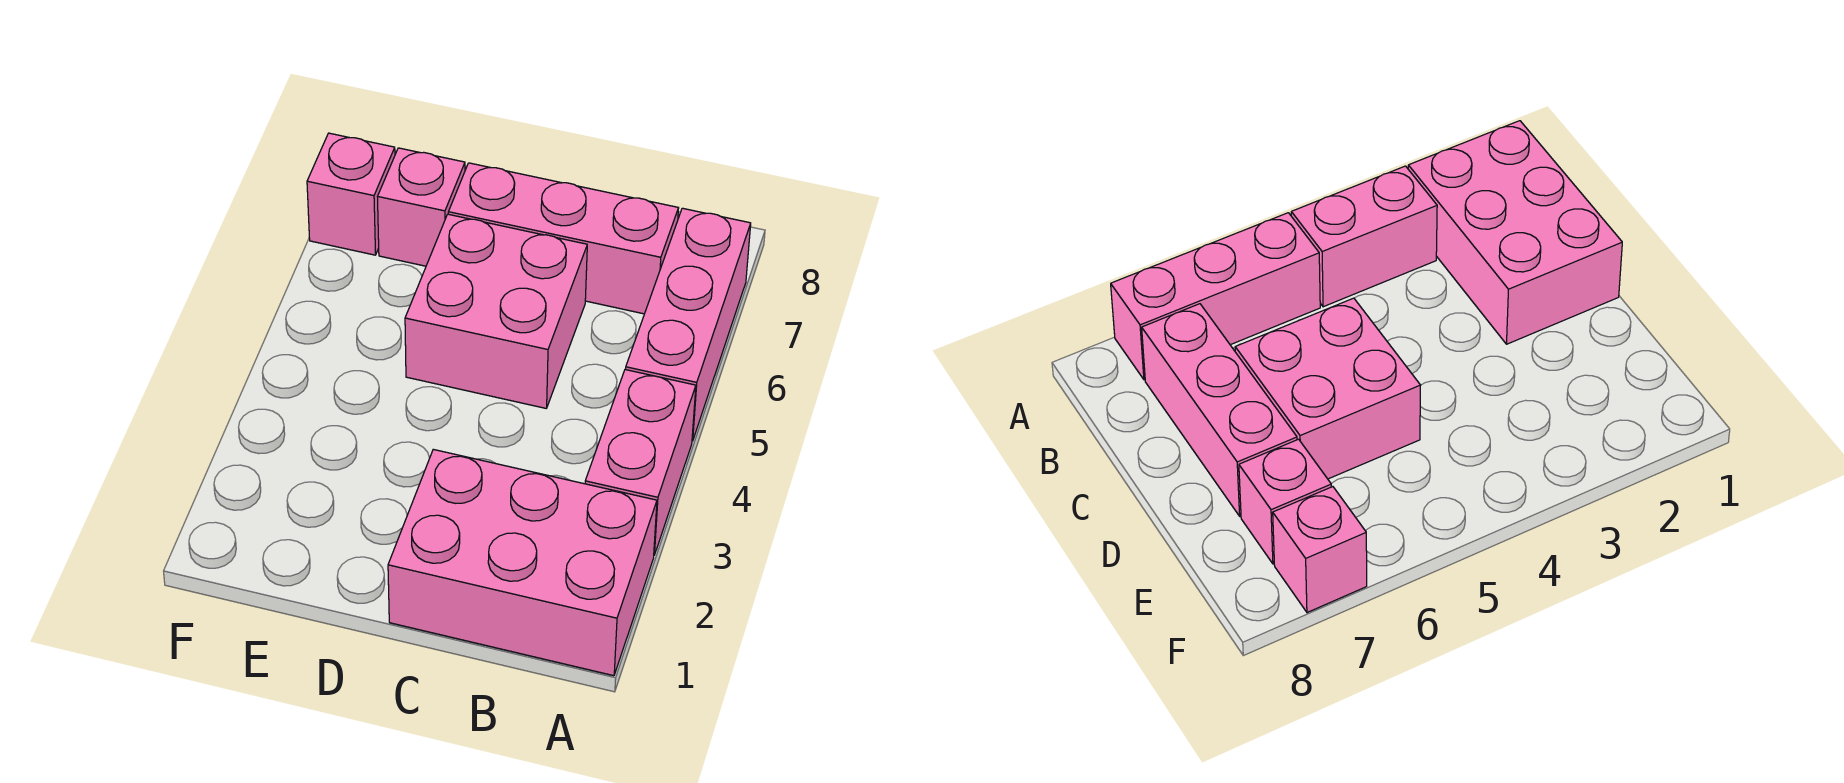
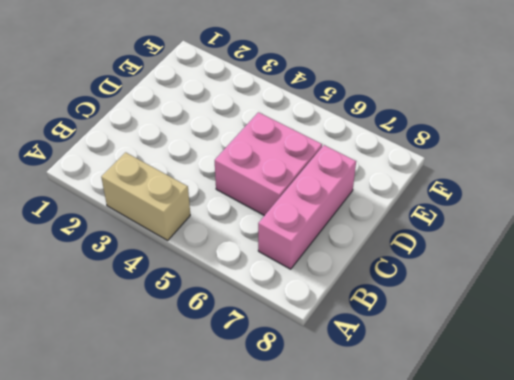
tan brick A3:A4 level 1 -> pink brick A3:A4 level 1
none -> pink brick A1:C2 level 1
none -> pink brick A5:A7 level 1

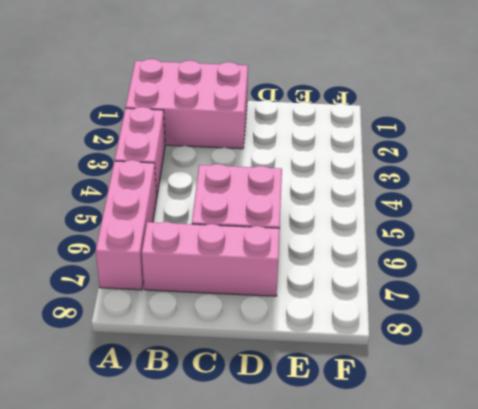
none -> pink brick E7 level 1
none -> pink brick F7 level 1

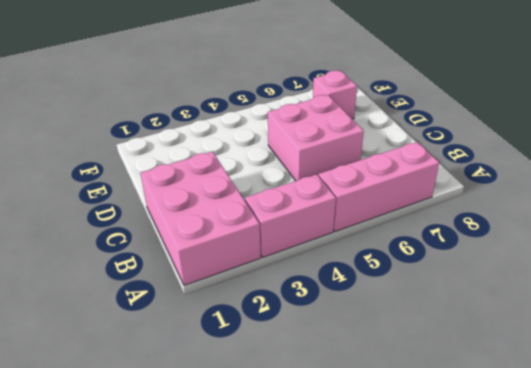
none -> pink brick B7:D7 level 1
none -> pink brick F7 level 1

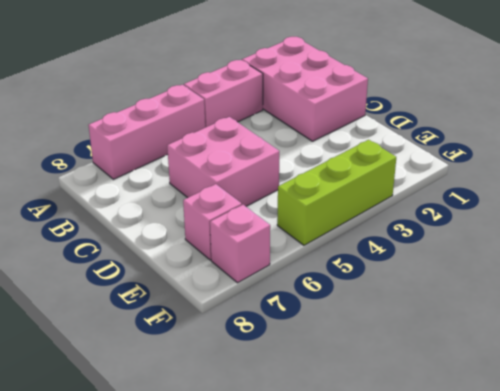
lime brick F3:F5 level 1 -> none
none -> pink brick B7:D7 level 1

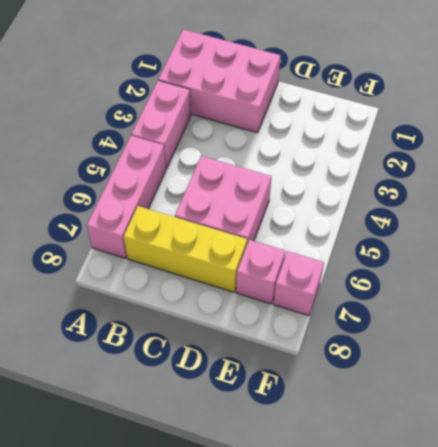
yellow brick B7:D7 level 1 -> pink brick B7:D7 level 1

